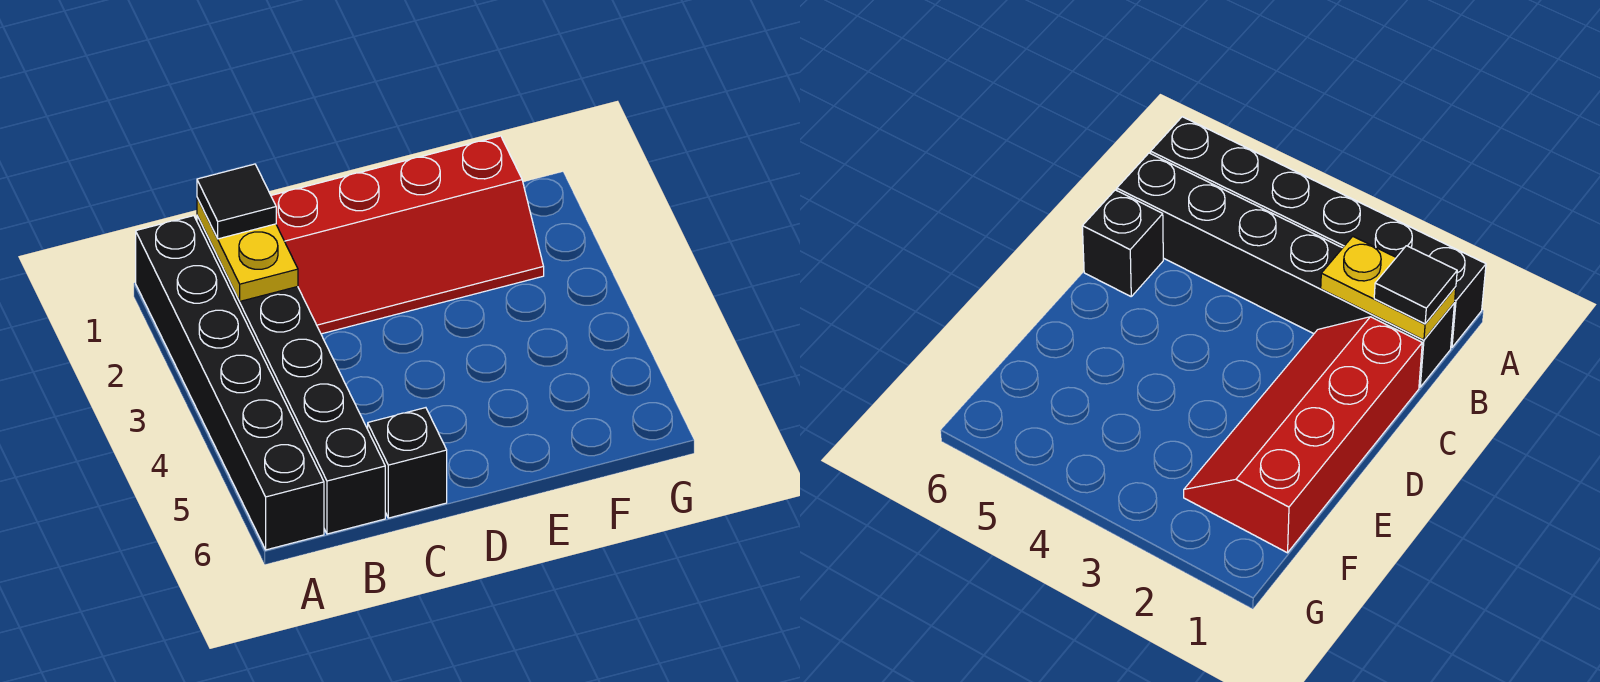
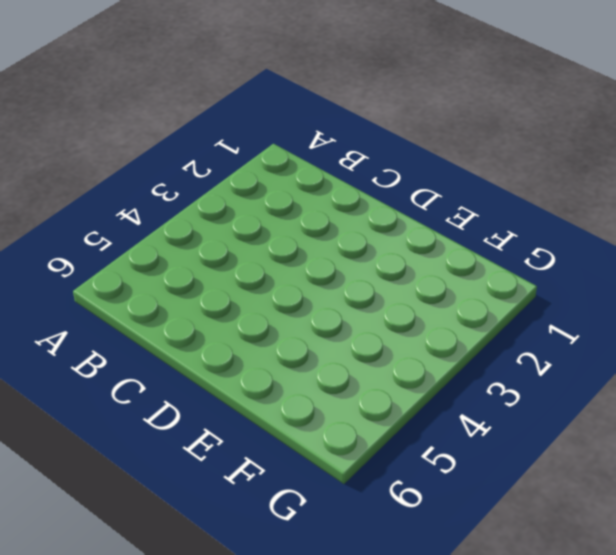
none -> black brick A1:A6 level 1
none -> black brick B1:B6 level 1

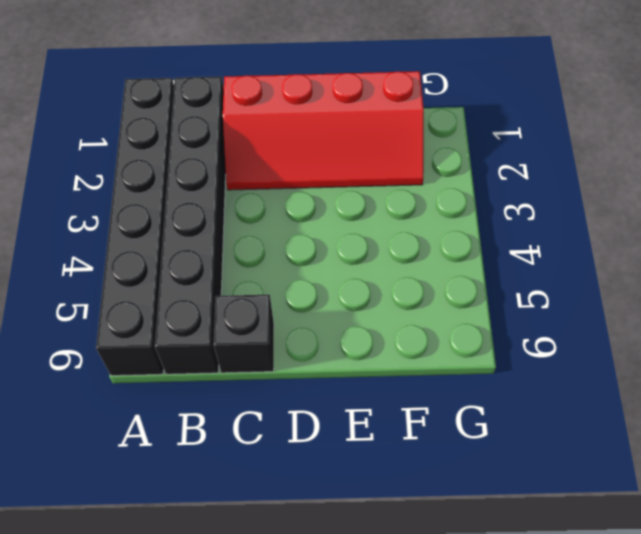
none -> yellow plate B1:B2 level 2
none -> black tile B1 level 3

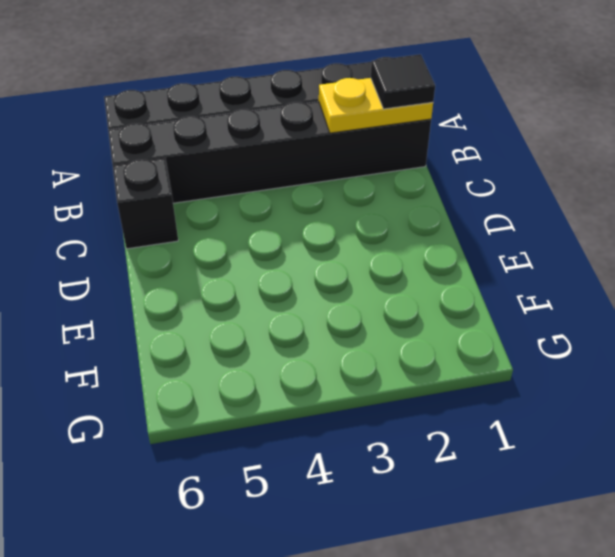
none -> red slope C1:F2 level 1 top 1

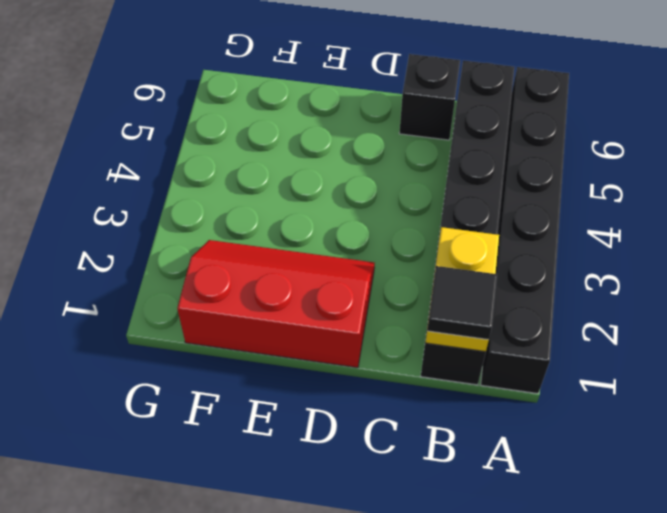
red slope D1:F2 level 1 top 1 -> red slope C1:F2 level 1 top 1

